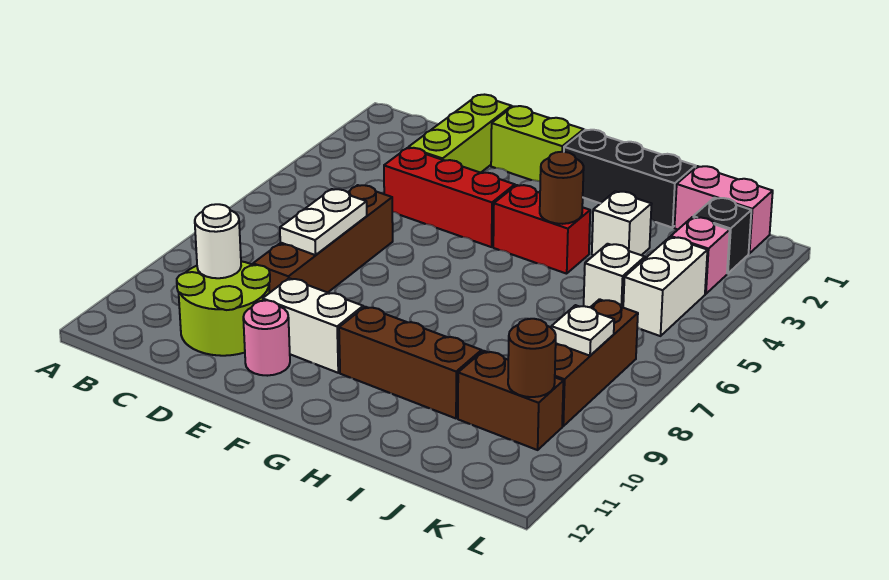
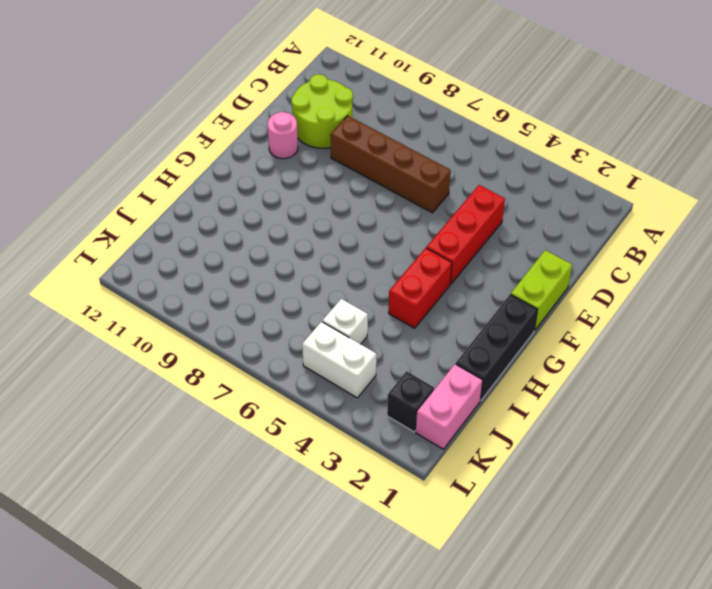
none -> lime brick D1:D3 level 1
none -> white brick E10:F10 level 1
none -> brown brick G10:I10 level 1

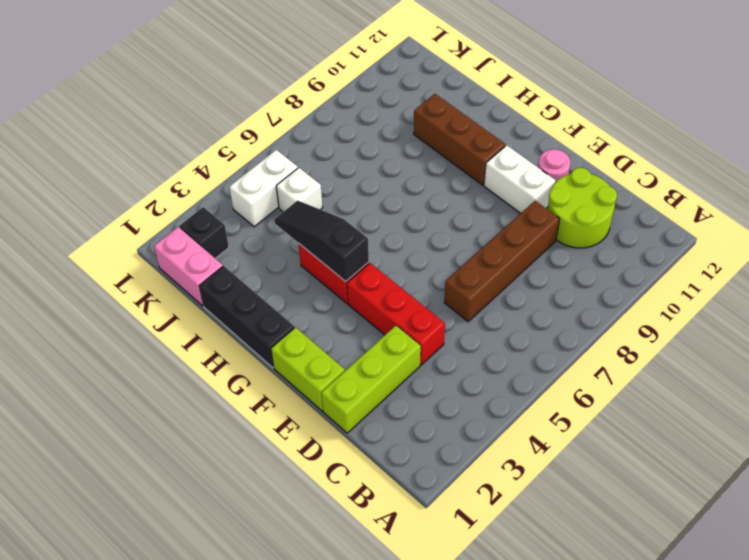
black slope G4:I4 level 2 top G -> brown round brick H4 level 2
none -> white brick I3 level 1
none -> brown brick J10:K10 level 1
none -> pink brick K3 level 1

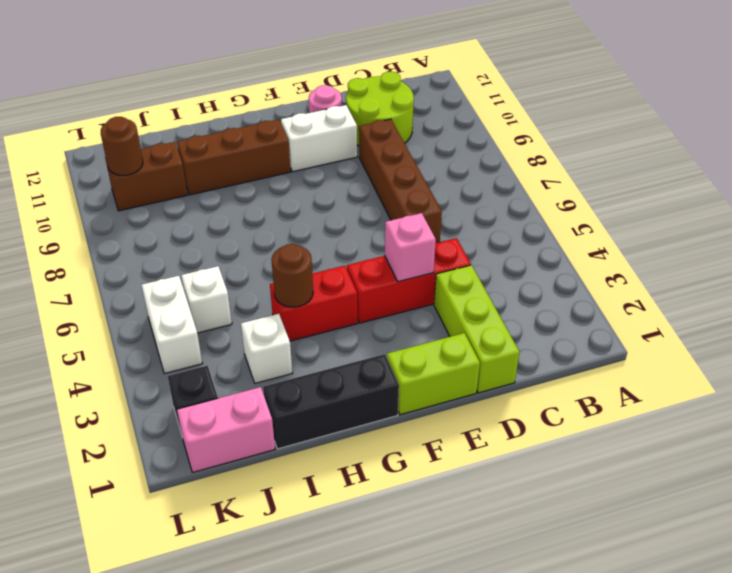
pink brick E4 level 2 -> pink brick K3 level 1
none -> brown brick K7:K9 level 1
none -> white round brick C10 level 2
none -> white plate D7:D8 level 2

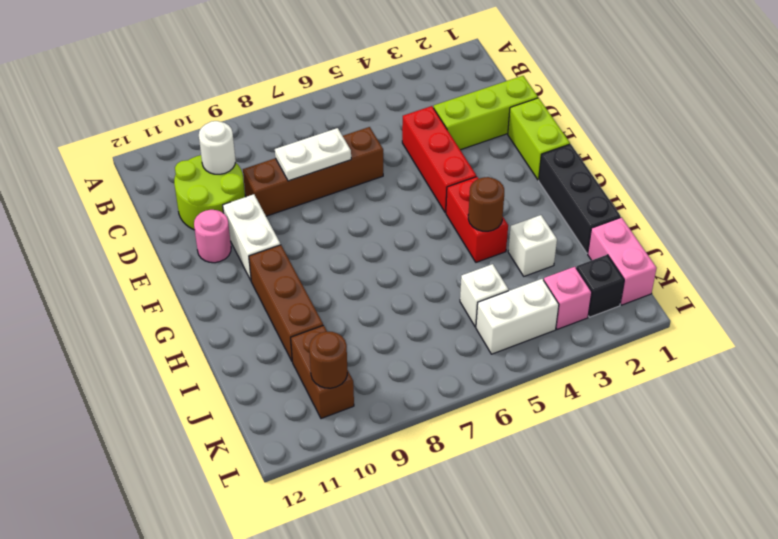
none -> brown brick K7:K9 level 1
none -> white plate K8 level 2

